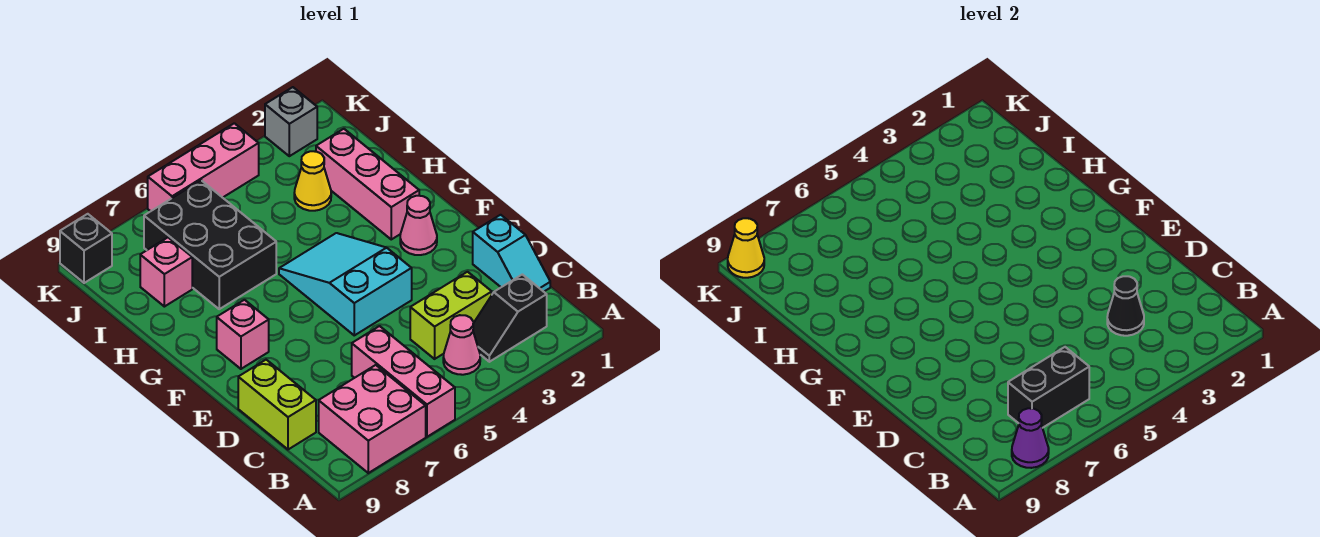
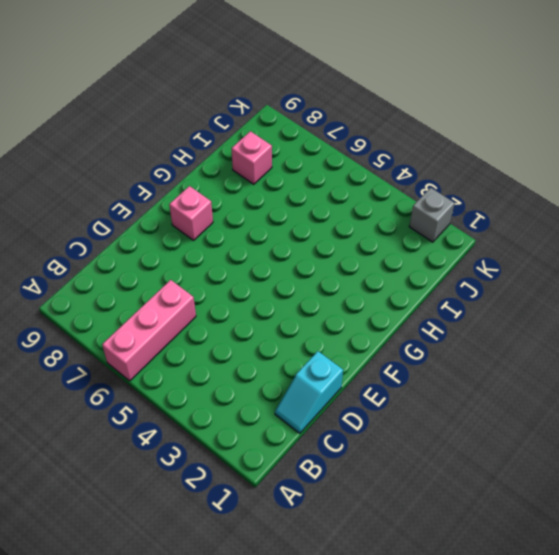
none -> pink brick A7:B8 level 1
none -> black slope B2:B3 level 1 top 2
none -> pink cone B4 level 1

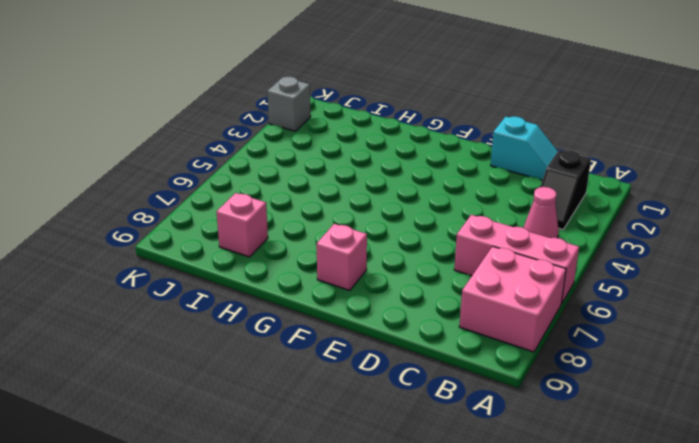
none -> lime brick C3:C4 level 1
none -> lime brick C9:D9 level 1
none -> cyan slope E4:G5 level 1 top E

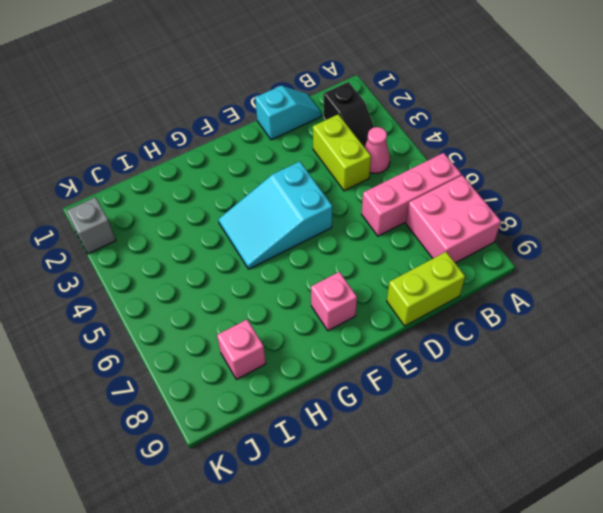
none -> pink cone F2 level 1
none -> pink brick G2:I2 level 1
none -> black brick H6:J7 level 1

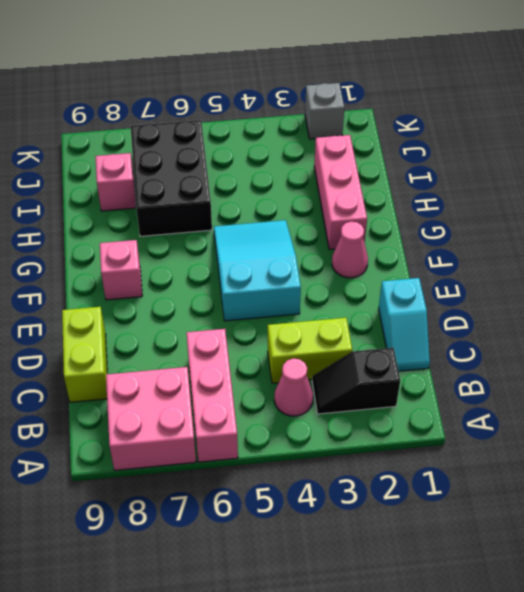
none -> yellow cone I3 level 1
none -> pink brick K4:K6 level 1
none -> black brick K9 level 1

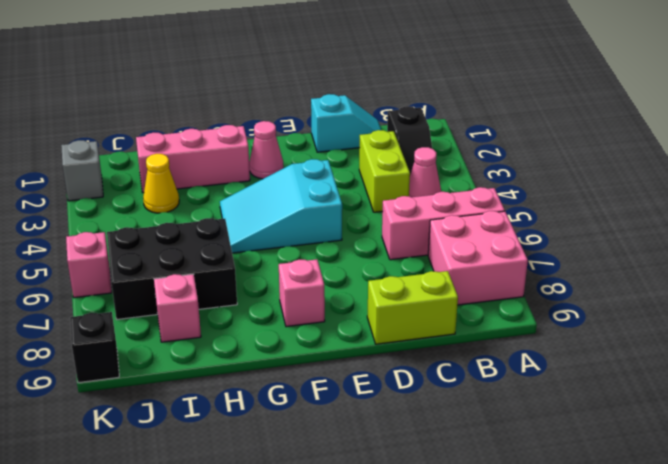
pink brick K6 level 1 -> pink brick K4:K6 level 1
none -> purple cone A8 level 2
none -> black brick B6:B7 level 2
none -> black cone C3 level 2

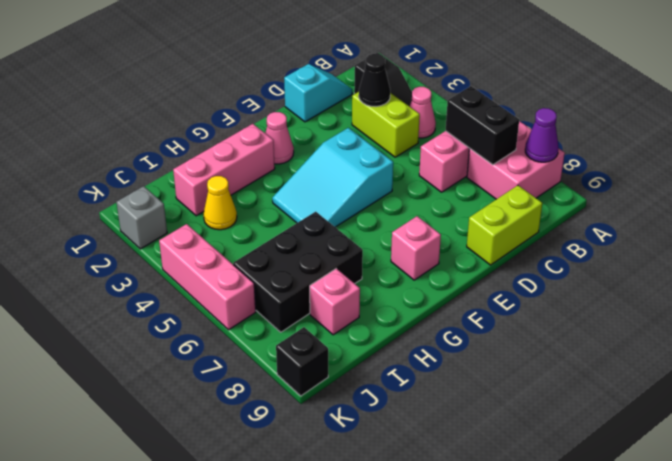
none -> yellow cone K9 level 2

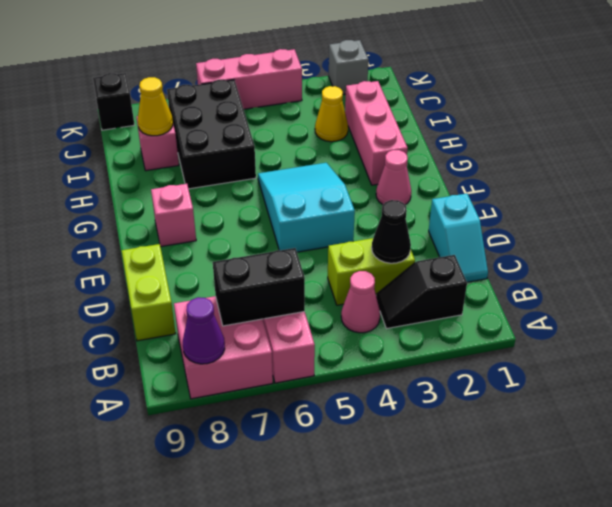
yellow cone I8 level 2 -> yellow cone K9 level 2

